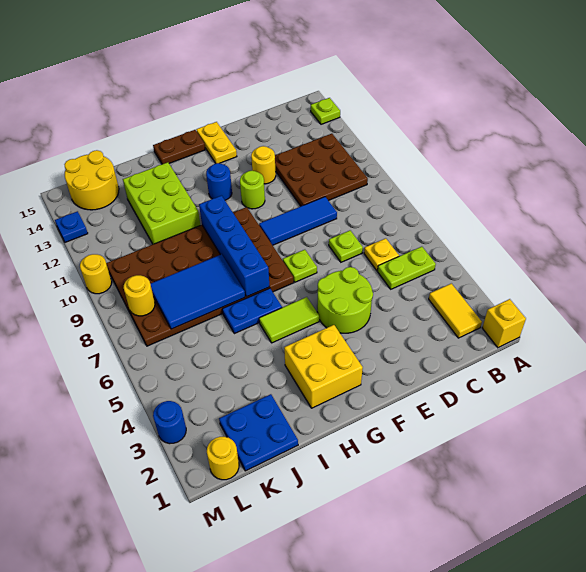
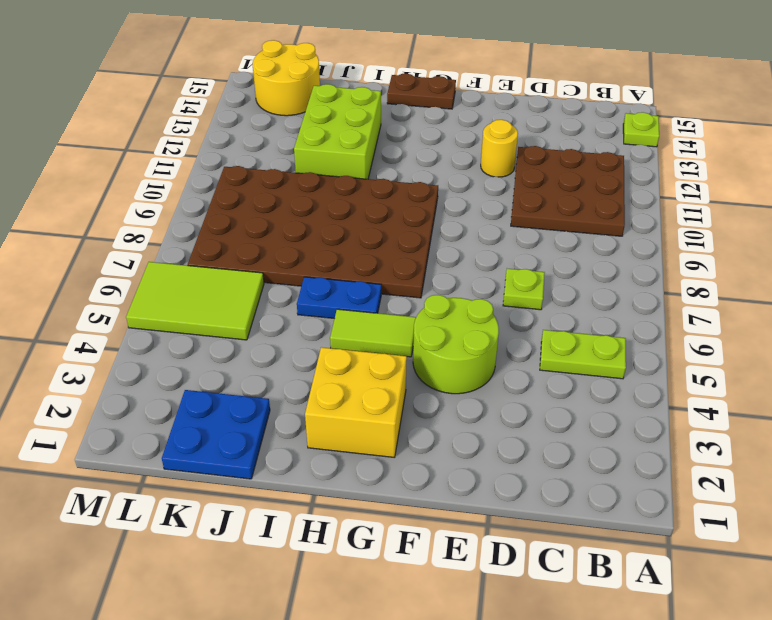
lime tile K5:M6 level 1 -> none
none -> yellow brick A1 level 1
none -> yellow tile B2:B3 level 1
none -> yellow plate C6 level 1

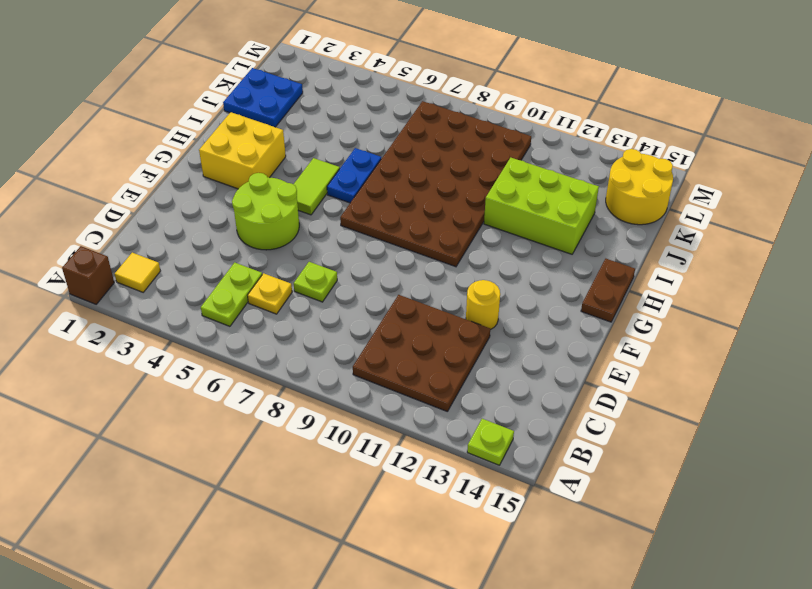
brown brick A1 level 1 -> yellow brick A1 level 1
yellow tile B2 level 1 -> yellow tile B2:B3 level 1
none -> blue tile D9:F9 level 1
none -> lime plate F7 level 1
none -> lime round brick F11 level 1

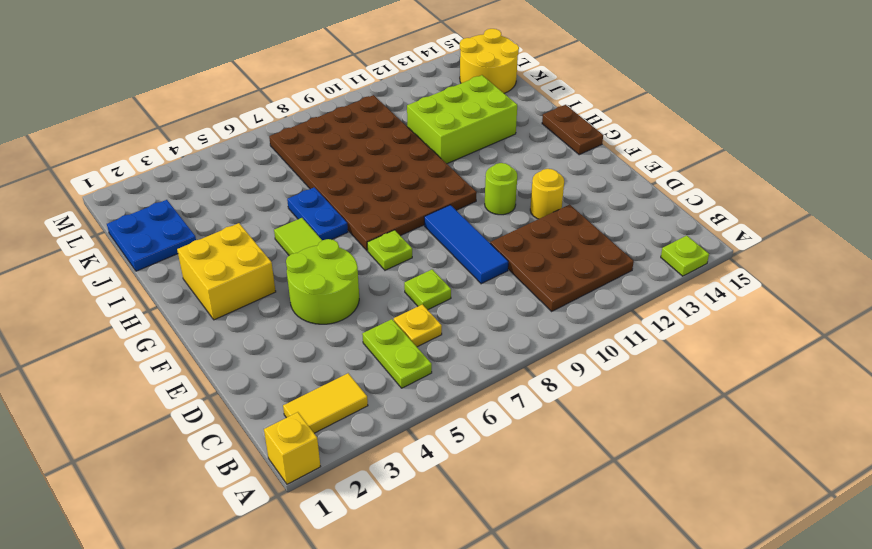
none -> yellow plate F14:F15 level 1
none -> blue round brick G12 level 1
none -> yellow round brick L1 level 1

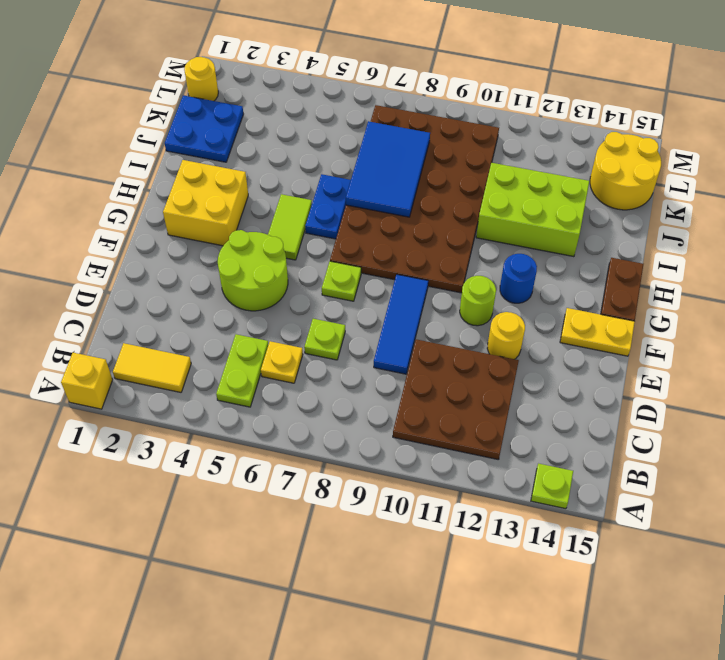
none -> blue round brick M3 level 1
none -> yellow round brick M10 level 1
none -> blue plate M13 level 1

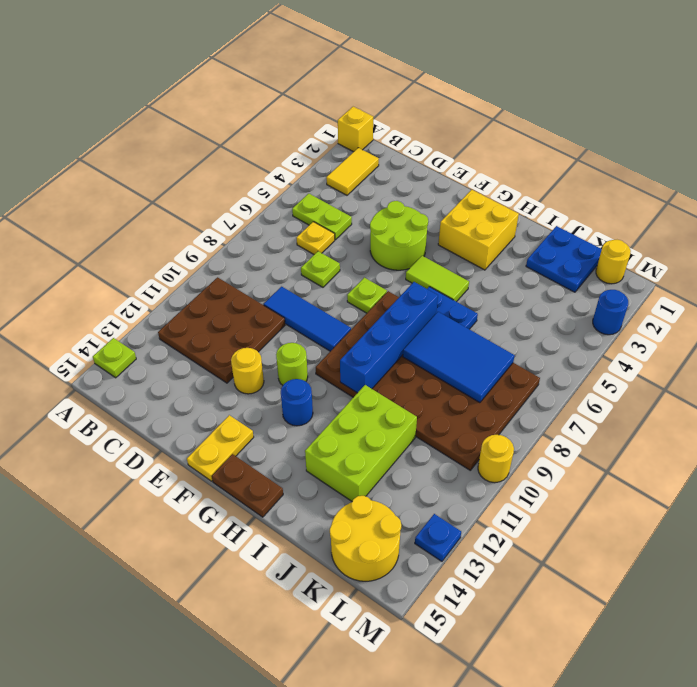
none -> yellow round brick L8 level 2

